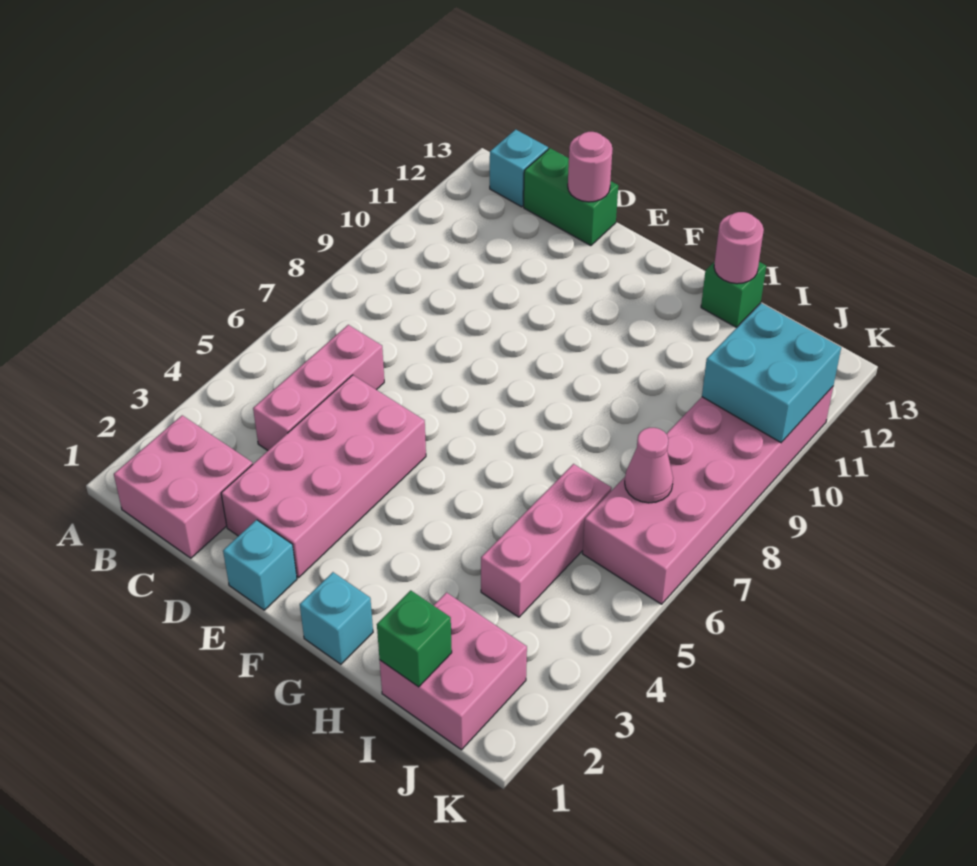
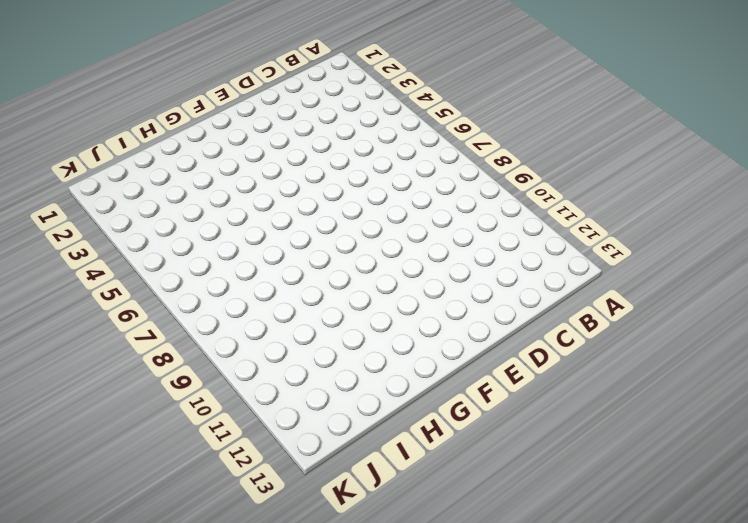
none -> pink brick B1:C2 level 1
none -> cyan brick B13 level 1
none -> pink brick C4:C6 level 1

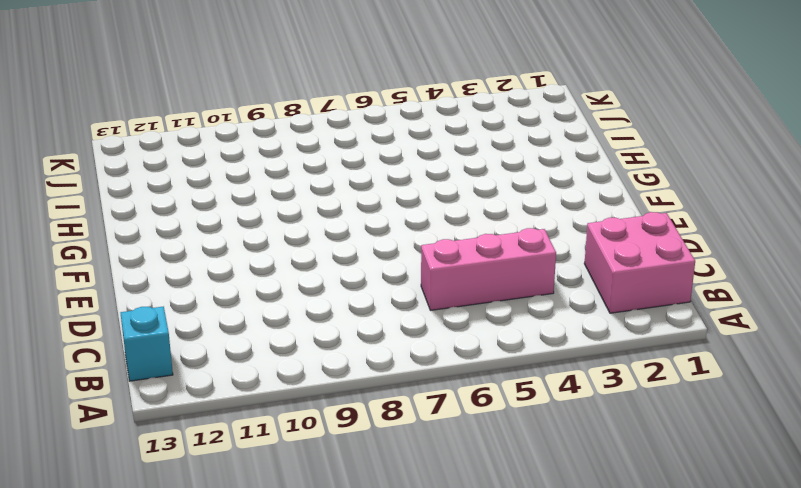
none -> green brick C13:D13 level 1
none -> pink brick D2:E5 level 1
none -> cyan brick E1 level 1

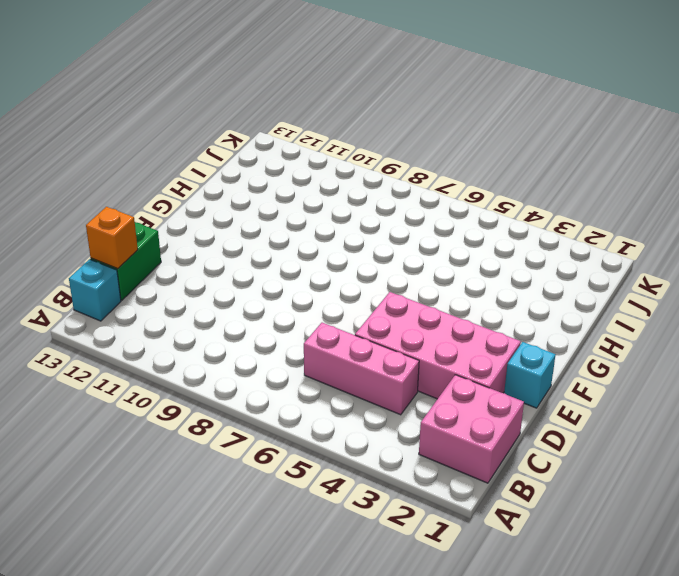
orange brick C13 level 2 -> none
none -> cyan brick G1 level 1
none -> green brick H13 level 1
none -> pink brick I1:J2 level 1

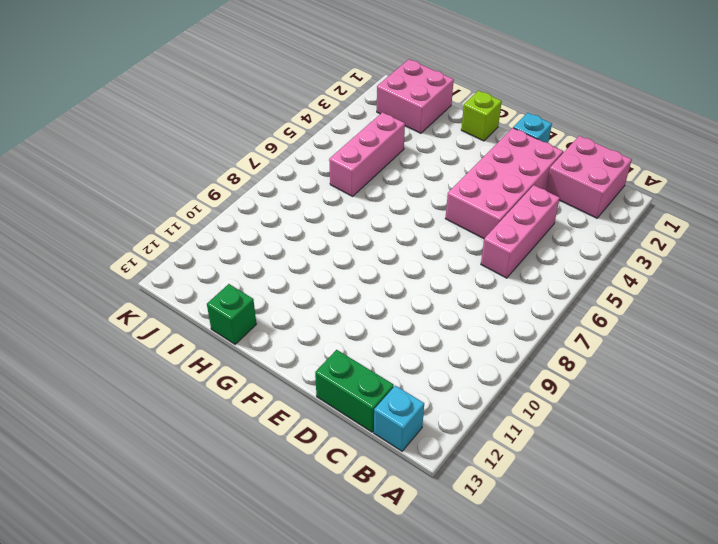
lime brick G1 level 1 -> cyan brick G1 level 1
none -> pink brick J6:K11 level 1
none -> pink round brick D13 level 2
none -> pink round brick H13 level 2

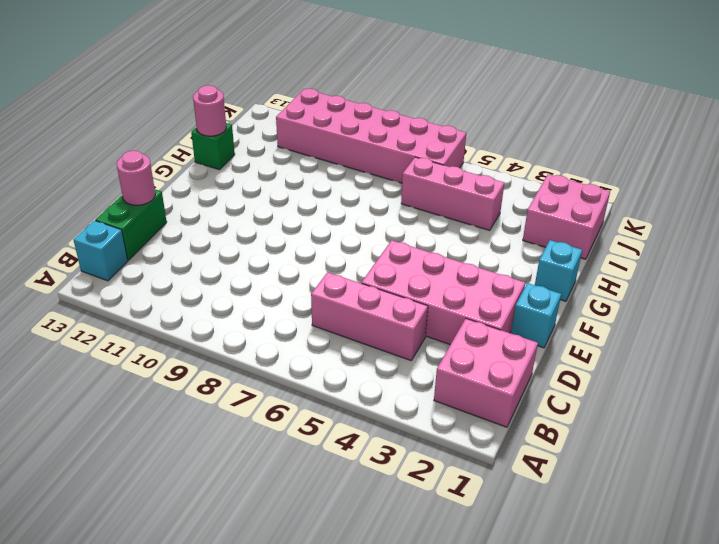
none -> green brick I1 level 2
none -> pink cone J7 level 2
none -> cyan brick J10:K11 level 2

